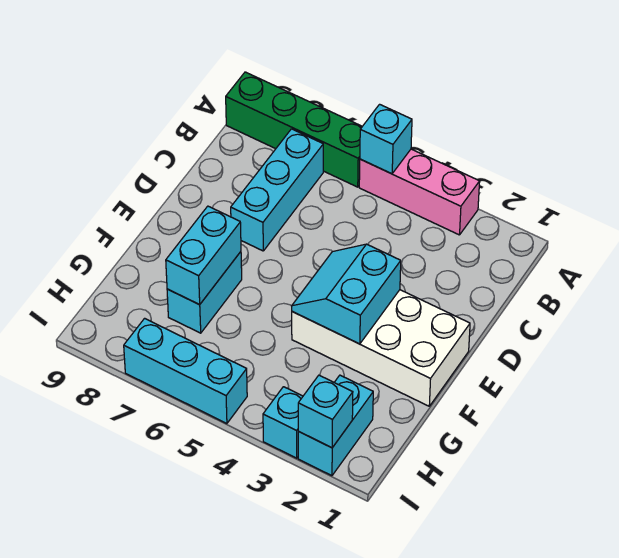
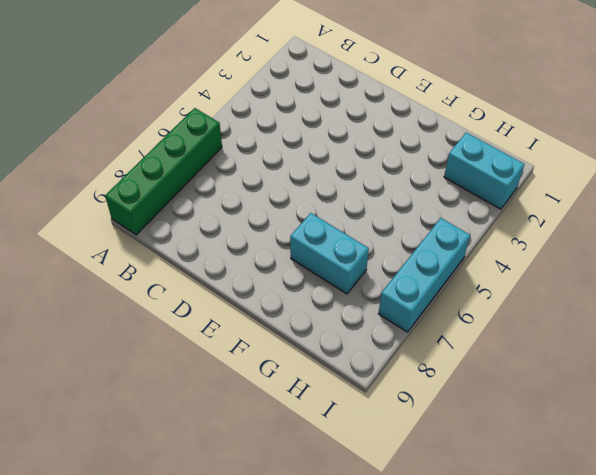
none -> pink brick A3:A5 level 1
none -> cyan brick B7:D7 level 1
none -> white brick E1:F4 level 1

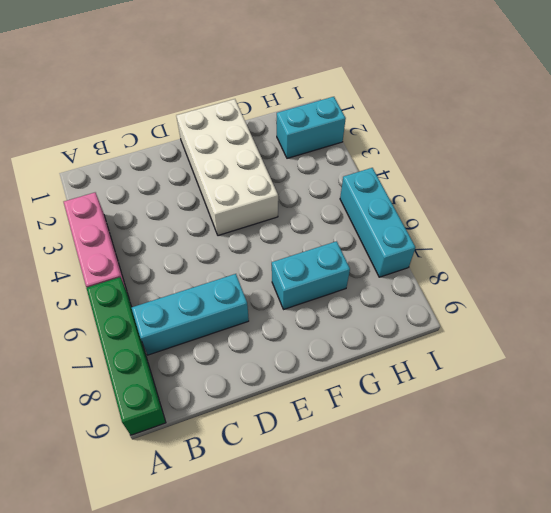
none -> cyan brick I3 level 1
none -> cyan brick A5 level 2
none -> cyan slope E3:F4 level 2 top 3

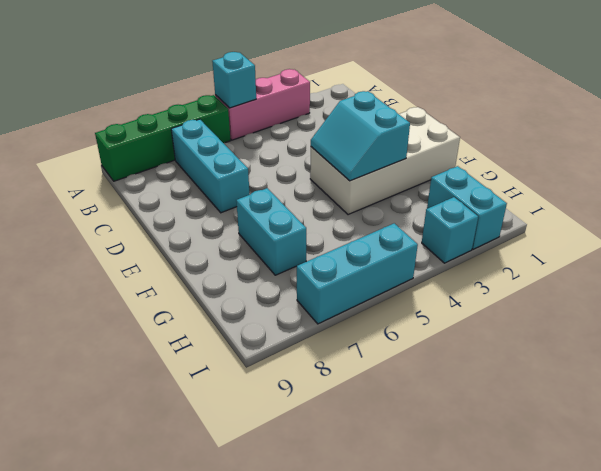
none -> cyan brick F7:G7 level 2
none -> cyan brick I2 level 2

